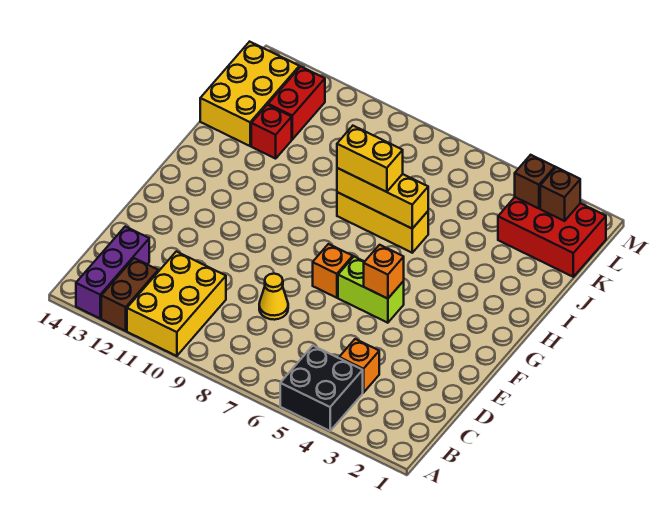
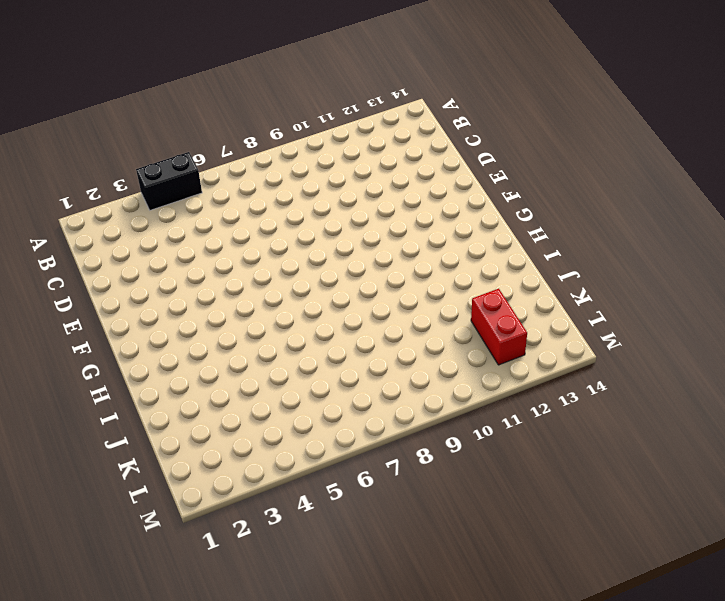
black brick A4:A5 level 1 -> black brick A4:B5 level 1
none -> yellow brick A10:C11 level 1
none -> brown brick A12:B12 level 1
none -> purple brick A13:C13 level 1

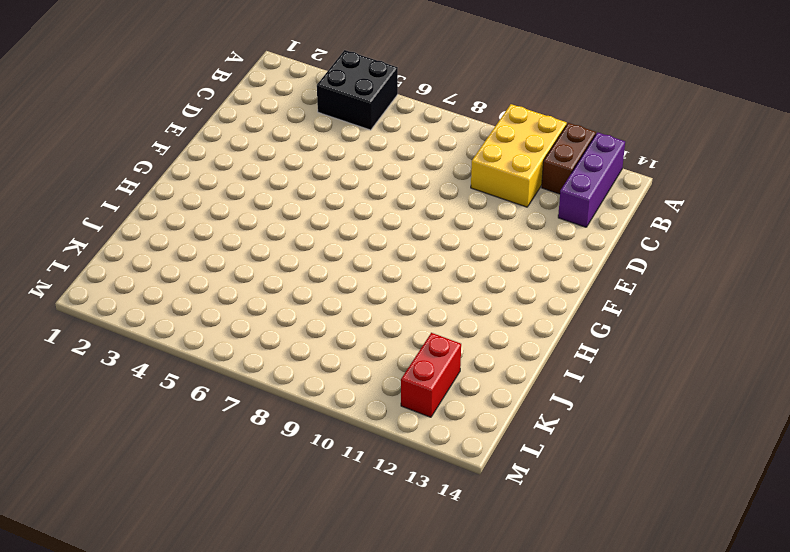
none -> orange brick C4 level 1
none -> yellow cone D8 level 1
none -> lime brick F5:F6 level 1

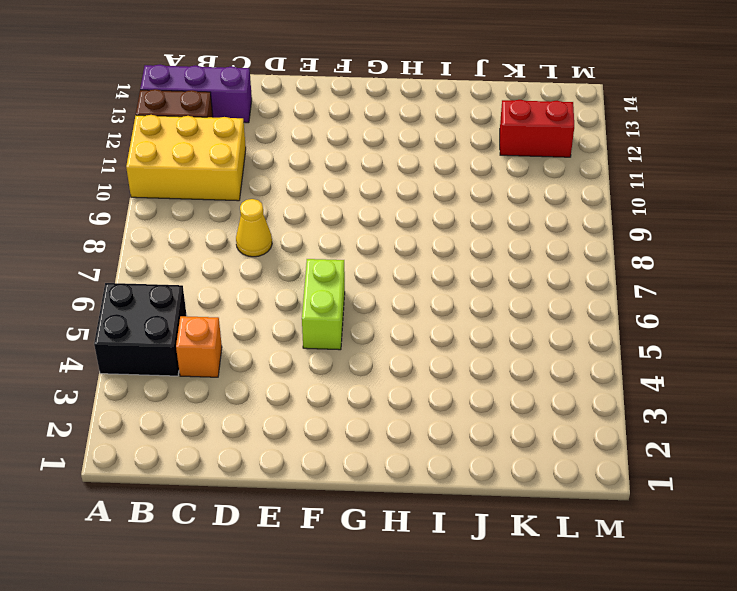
none -> orange brick F7 level 1
none -> yellow brick I6:I8 level 1
none -> red brick J12 level 1

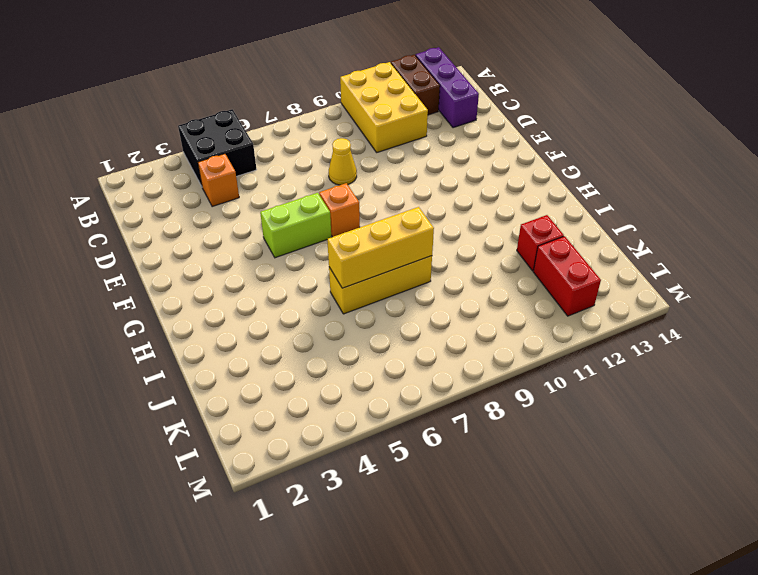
none -> yellow brick J13:L14 level 1
none -> red brick K1:L3 level 1
none -> orange brick F5 level 2

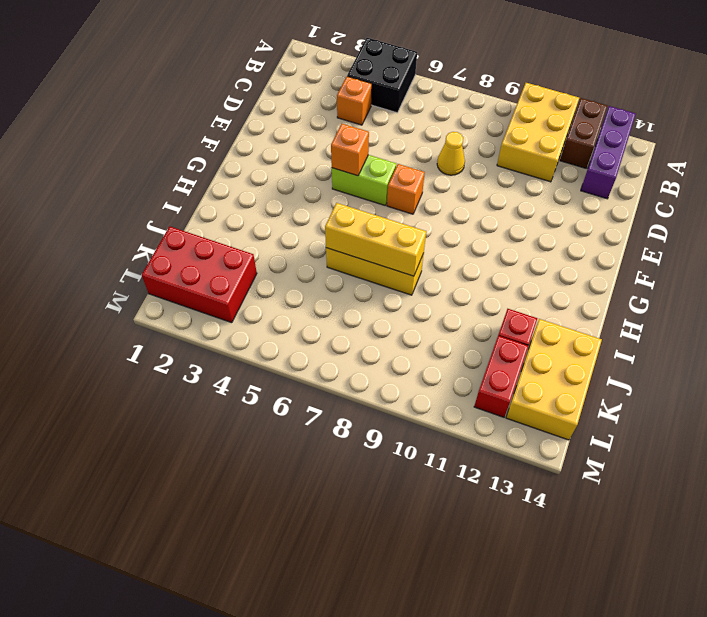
none -> brown brick L2 level 2
none -> brown brick L3 level 2
none -> yellow brick I7:I8 level 3

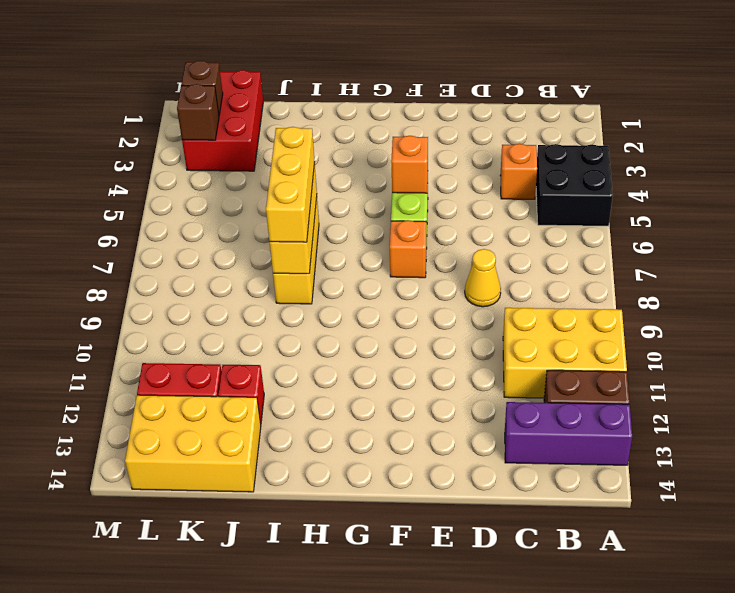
yellow brick I6:I8 level 3 -> yellow brick I7:I8 level 3

